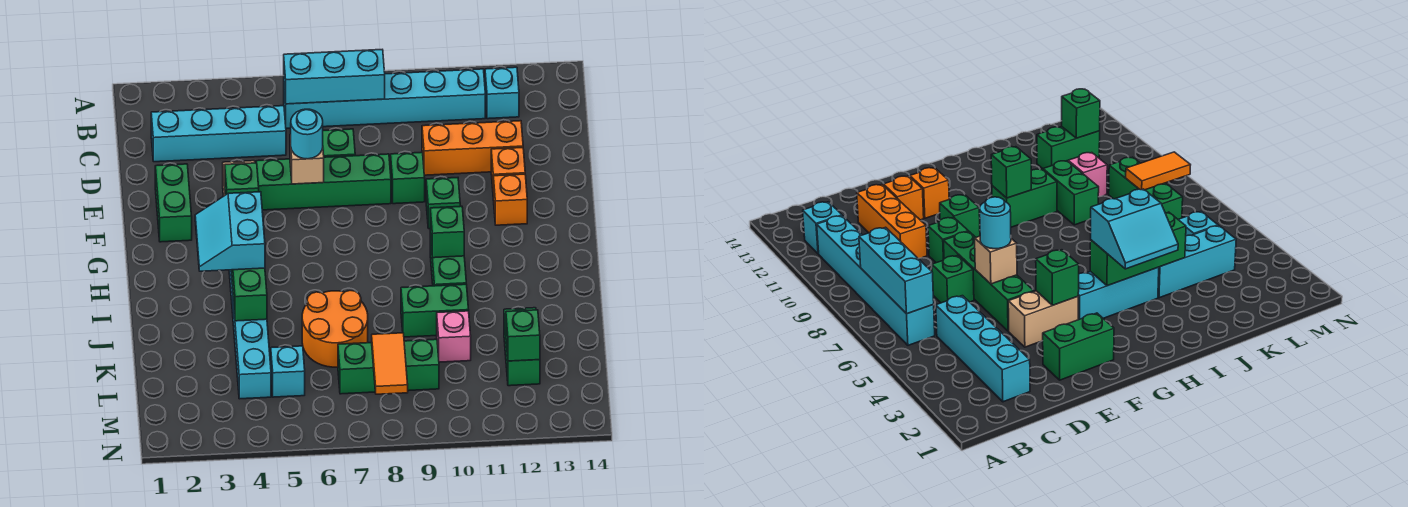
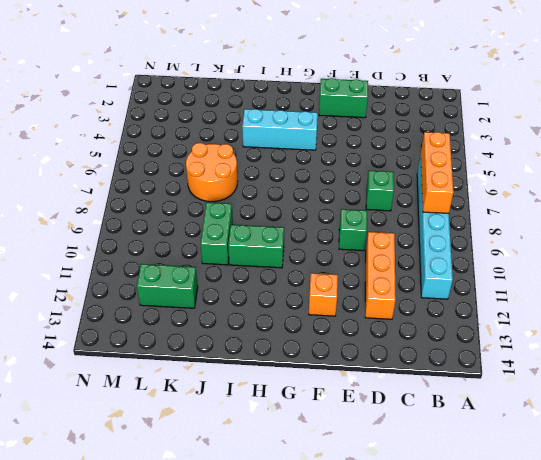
orange brick B6:B8 level 2 -> cyan brick B6:B8 level 2
none -> cyan brick B12 level 1
none -> cyan brick C2:C5 level 1
none -> tan brick E4:F4 level 1
none -> green brick E5:E8 level 1

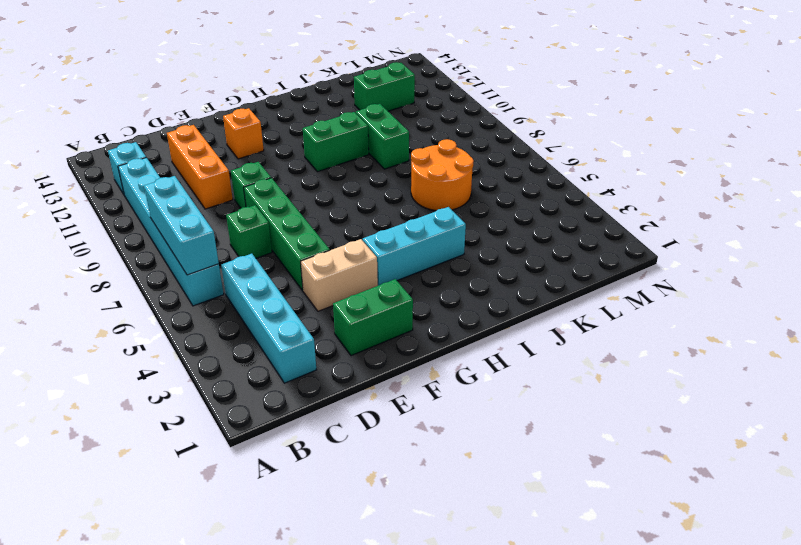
none -> orange brick E12 level 1
none -> green brick F10 level 1
none -> cyan brick J4:L4 level 1
none -> pink brick K10 level 1

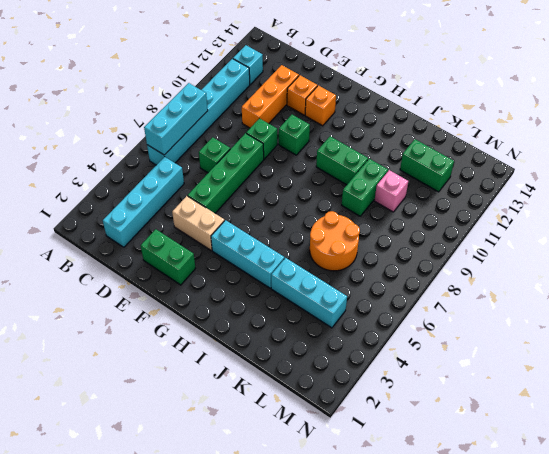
none -> cyan brick L5 level 1
none -> green brick L7:L9 level 1
none -> tan brick E6 level 2
none -> green brick F4 level 2

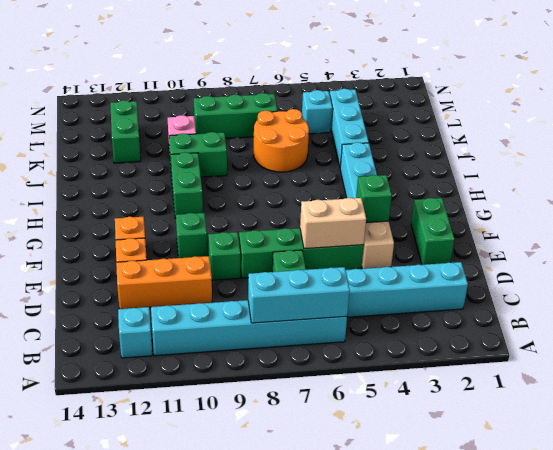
tan brick E5:E6 level 2 -> tan brick E6 level 2
none -> green brick H4:J4 level 2
none -> green brick H10 level 2
none -> orange tile L8:M8 level 2
none -> green brick L12 level 2

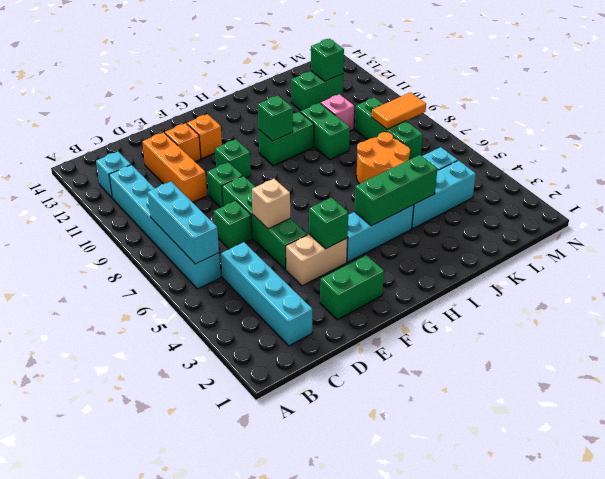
none -> cyan round brick E6 level 3
none -> cyan slope H3:I4 level 3 top 4

